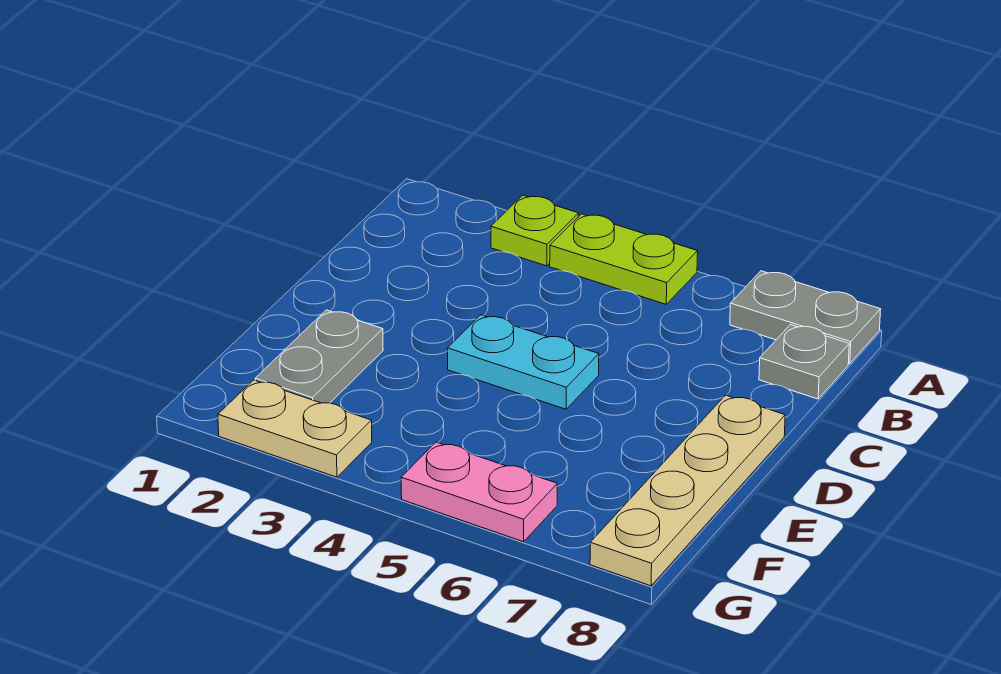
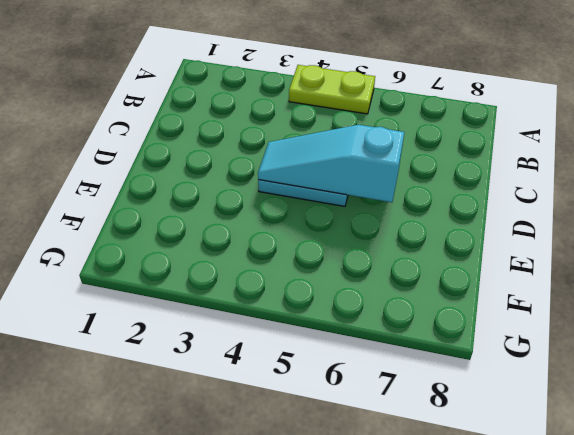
cyan slope D4:D6 level 2 top 6 -> none
none -> lime plate A3 level 1
none -> grey plate A7:A8 level 1

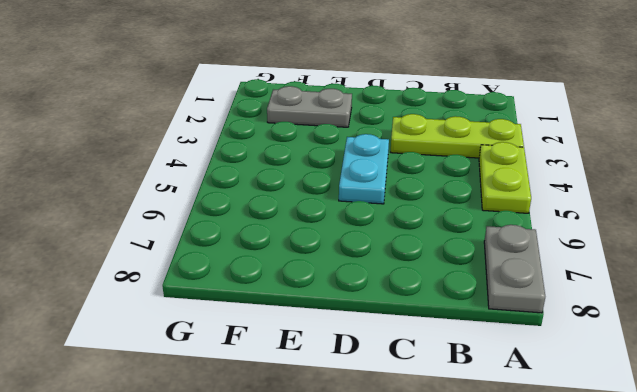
lime plate A3:C3 level 1 -> lime plate A3 level 1
none -> grey plate B8 level 1
none -> tan plate D8:G8 level 1

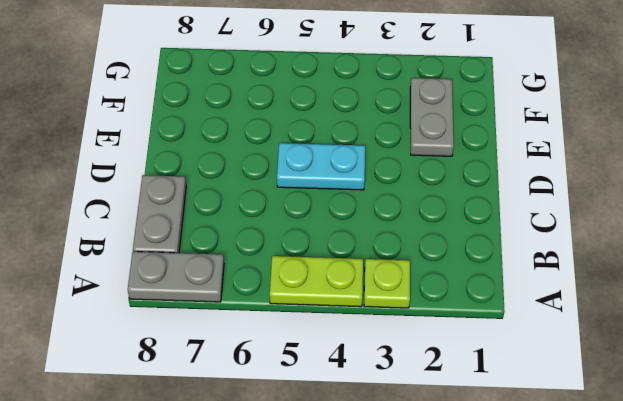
grey plate B8:C8 level 1 -> grey plate B8 level 1
none -> tan plate D8:G8 level 1
none -> tan plate G2:G3 level 1

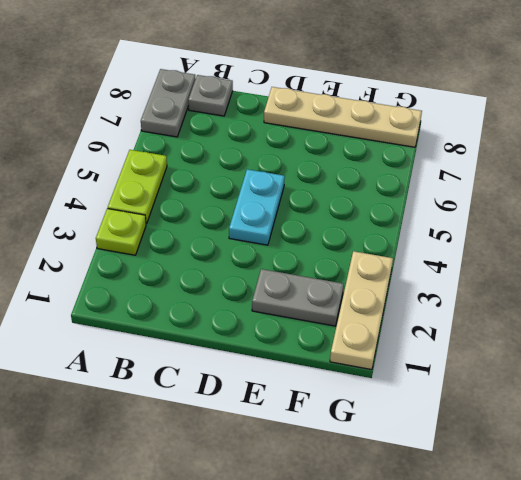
tan plate G1:G3 level 1 -> tan plate G2:G3 level 1
none -> pink plate G5:G6 level 1

